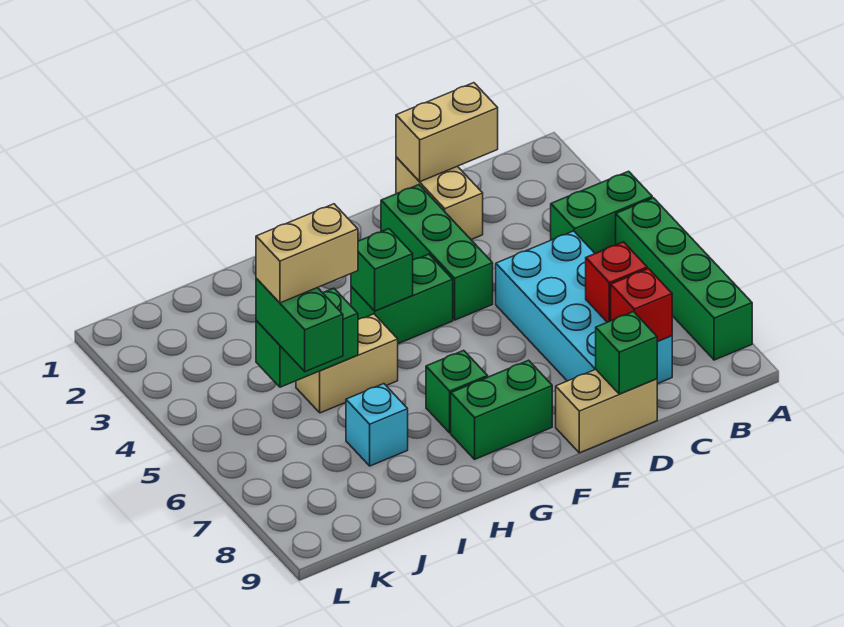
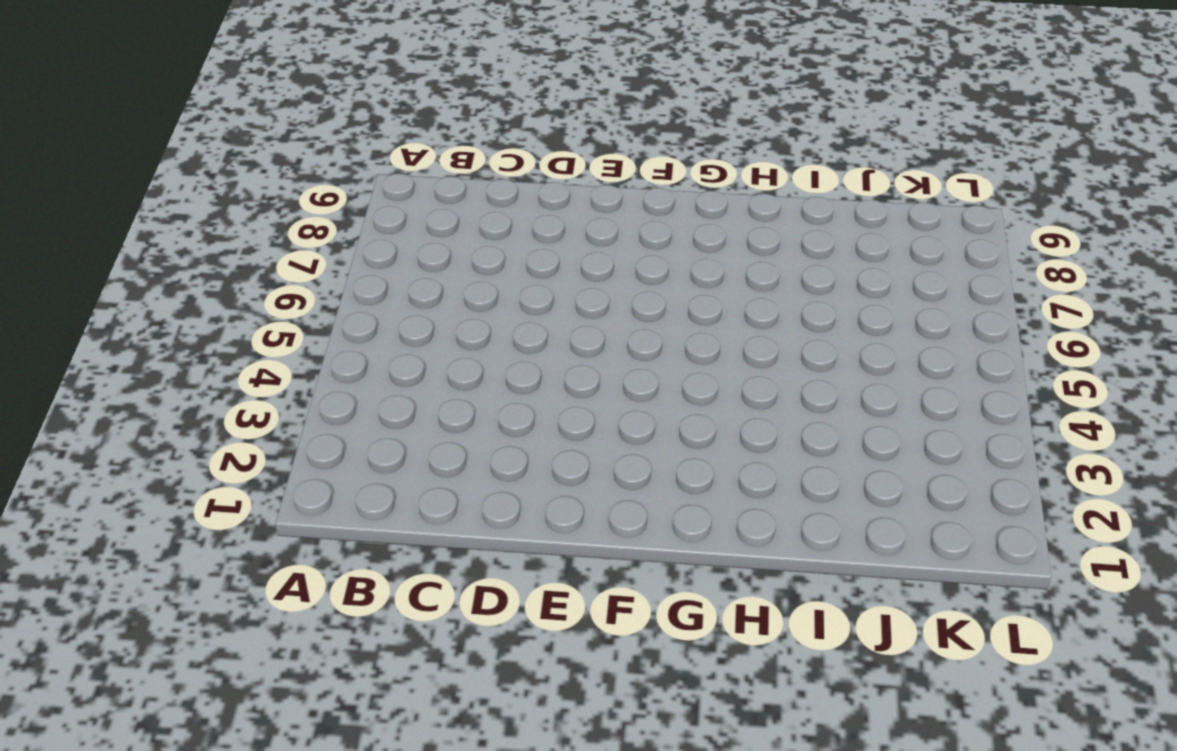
none -> green brick A4:B4 level 1
none -> green brick A5:A8 level 1
none -> cyan brick C5:D8 level 1

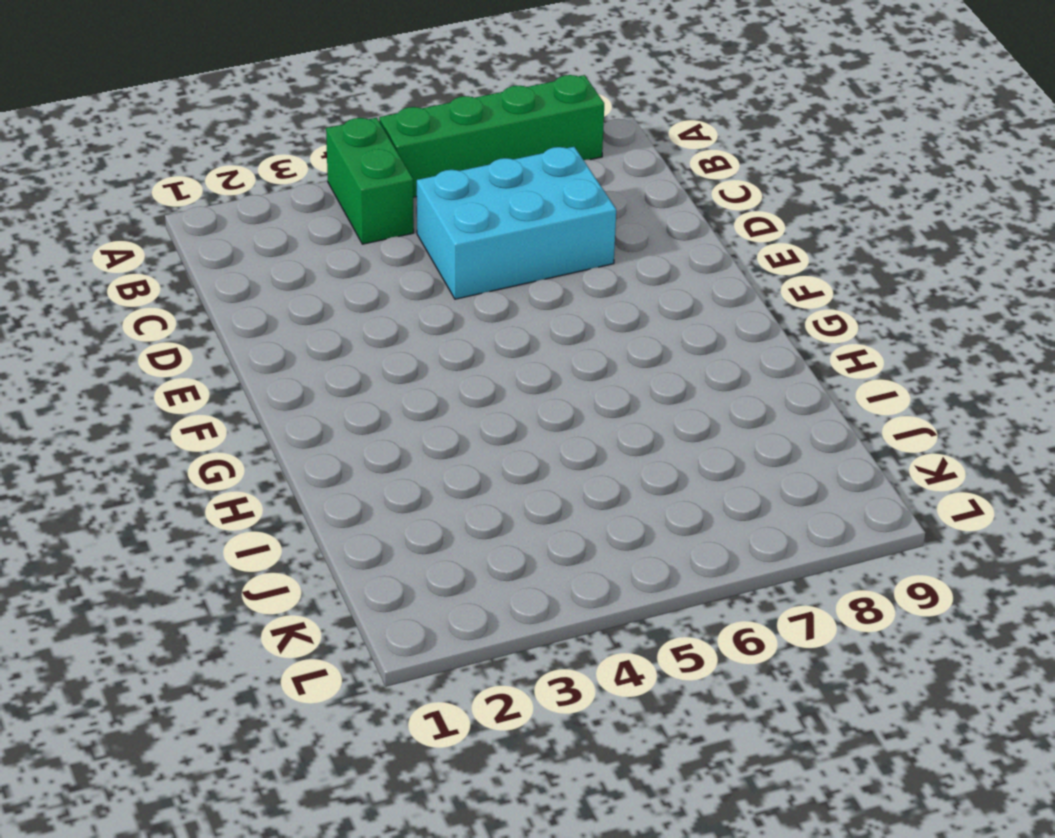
cyan brick C5:D7 level 1 -> cyan brick C5:D8 level 1
none -> tan brick D1:D2 level 1
none -> tan brick D9:E9 level 1
none -> green brick E2:E4 level 1

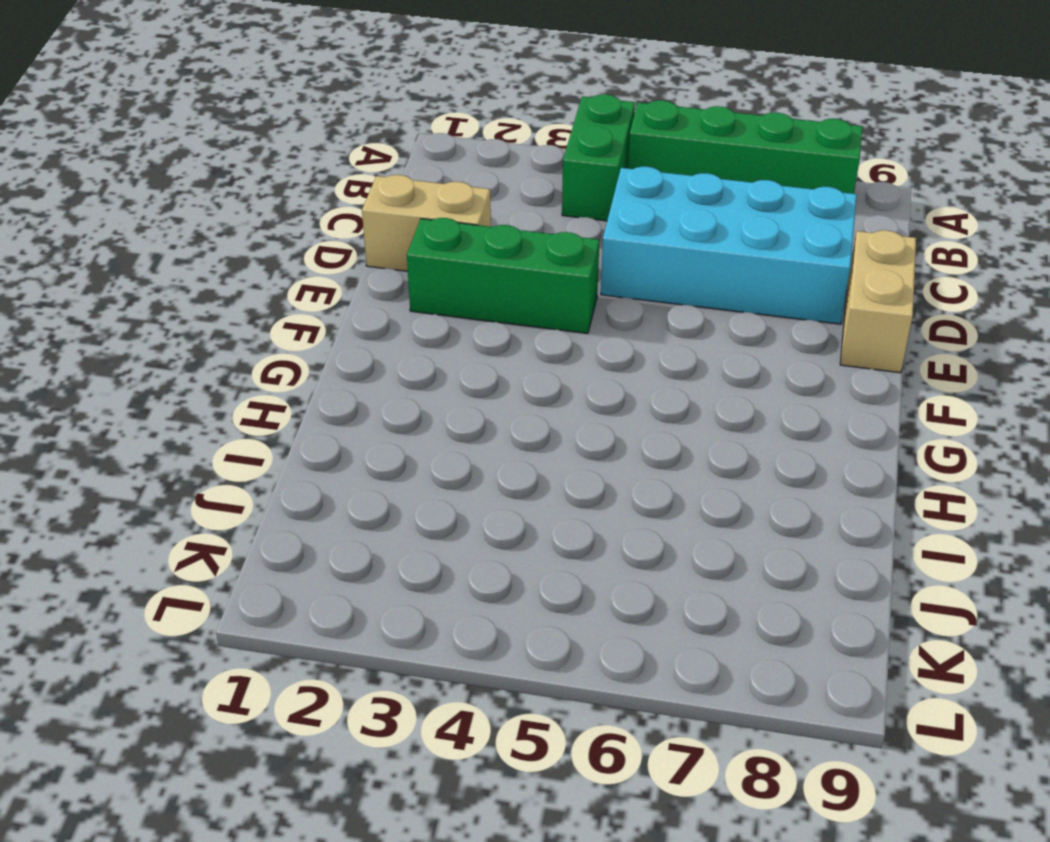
none -> green brick F4:G4 level 1
none -> green brick F8:G8 level 1
none -> green brick G7 level 1

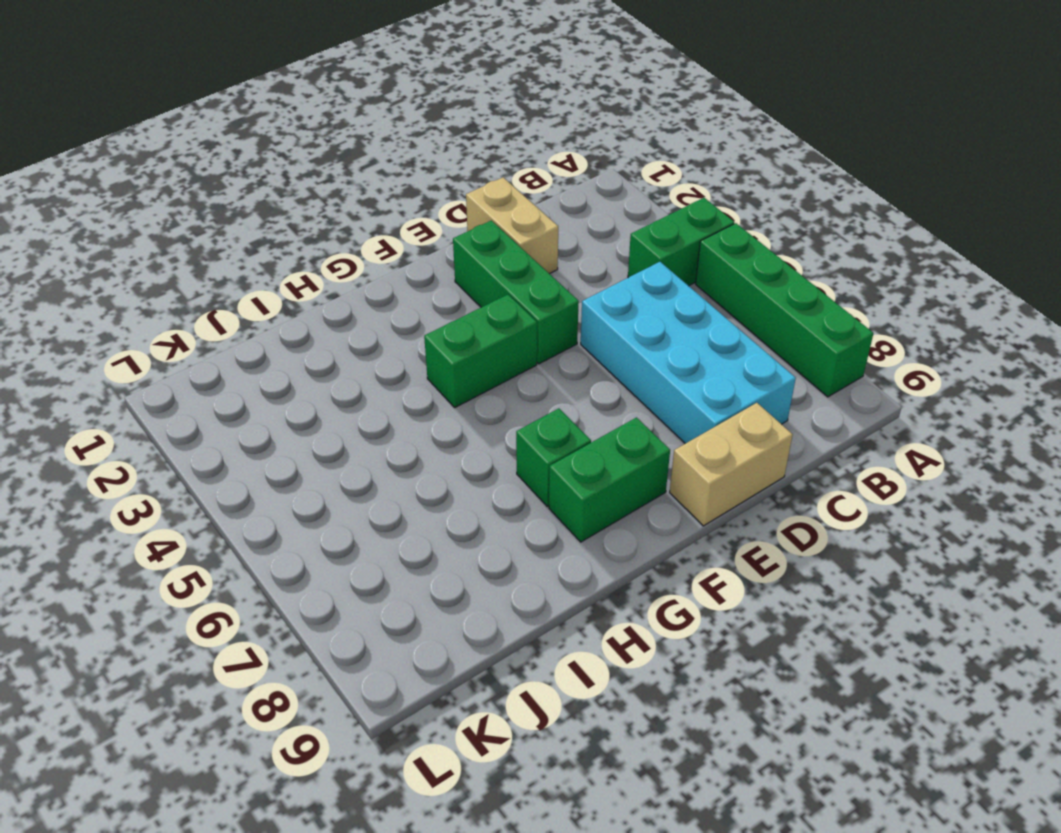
none -> tan brick H5:I5 level 1
none -> cyan brick I7 level 1
none -> tan brick C1:D1 level 2

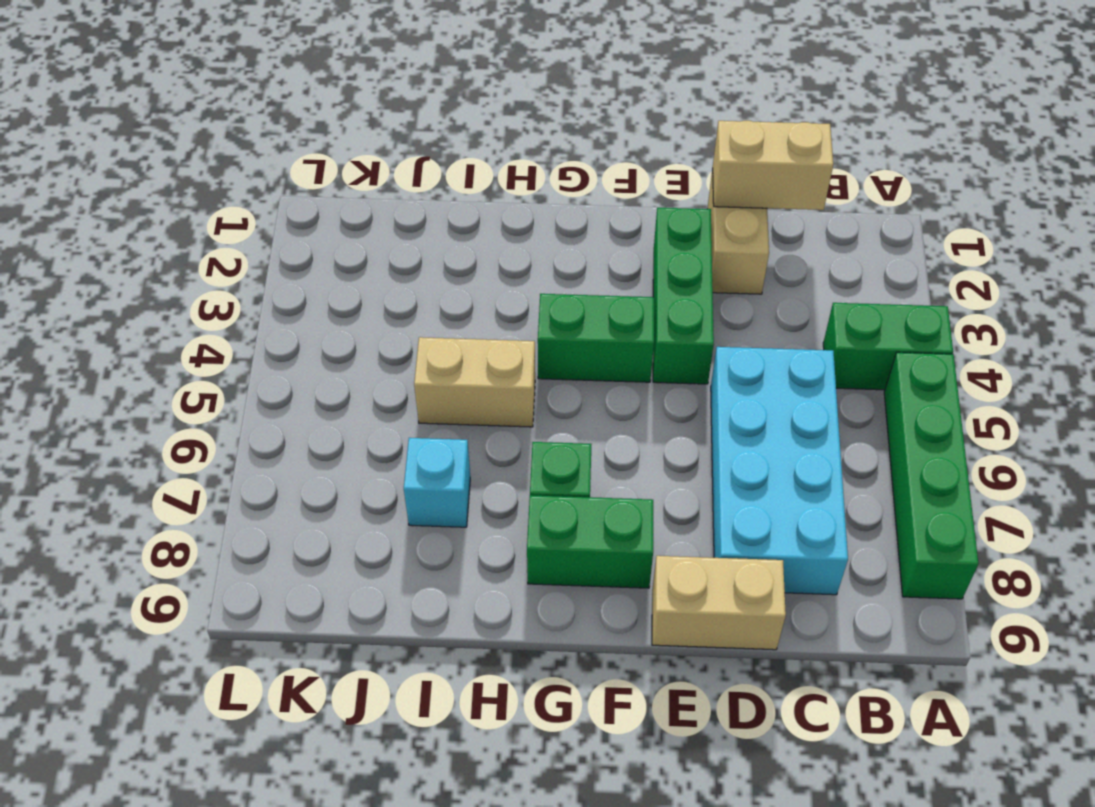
none -> red brick C7 level 2
none -> red brick C8 level 2
none -> green brick D9 level 2

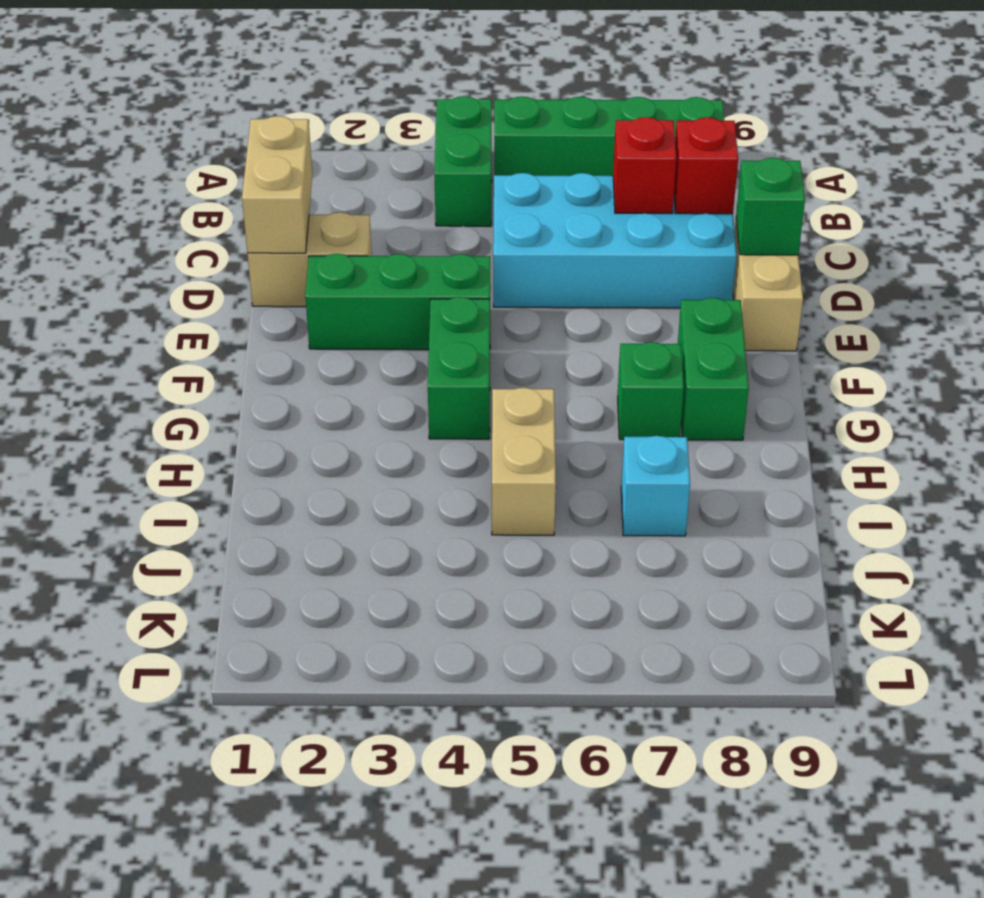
none -> green brick G4 level 2
none -> green brick I5:J5 level 2
none -> green brick J5:J6 level 3

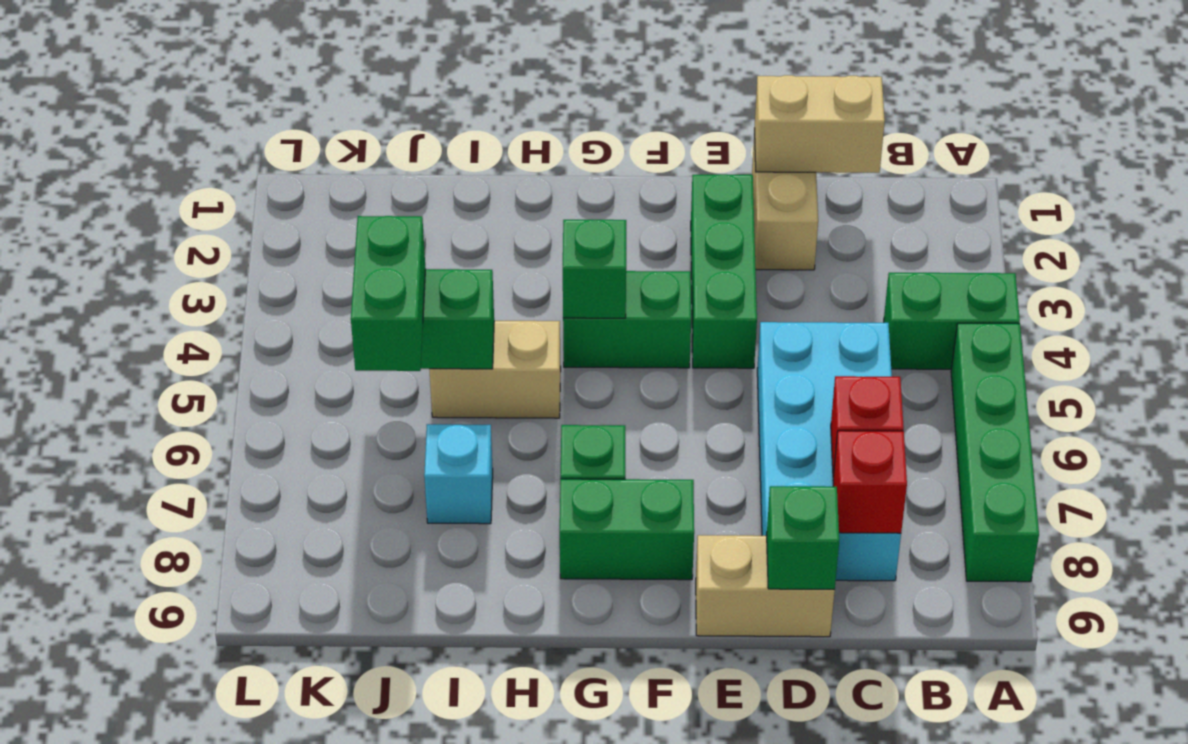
none -> tan brick I5:J5 level 4

